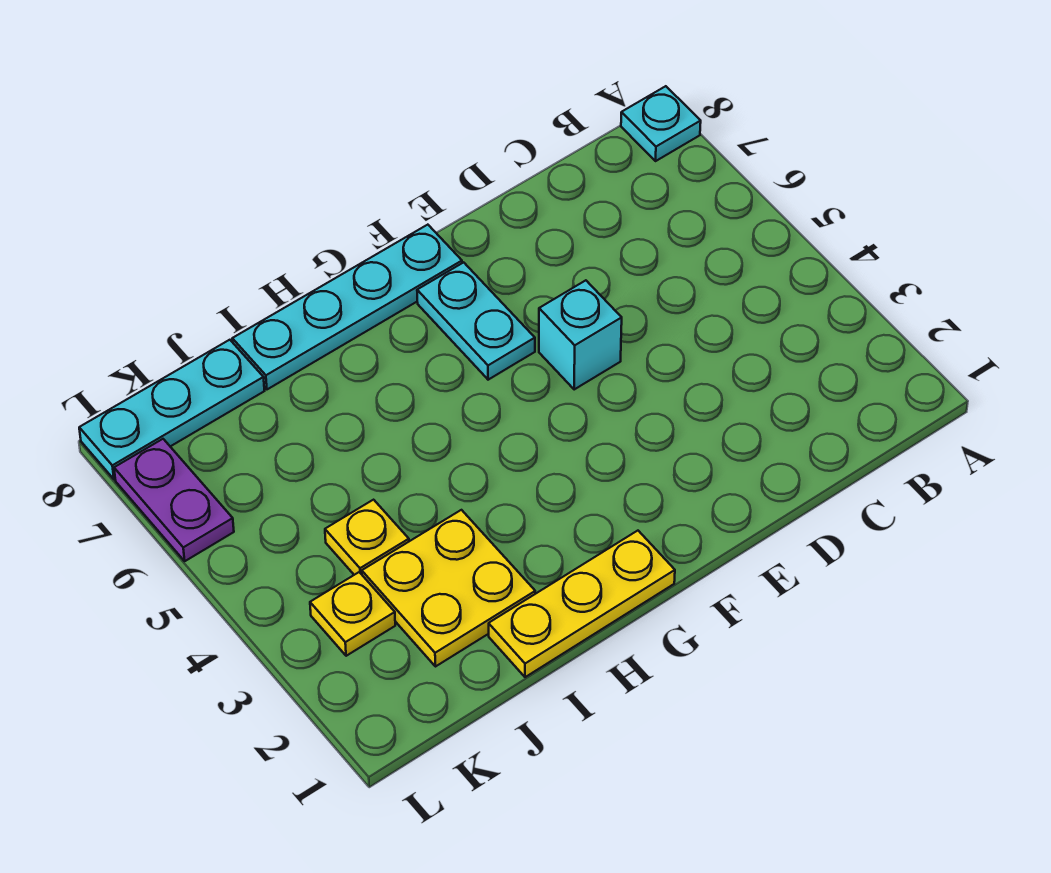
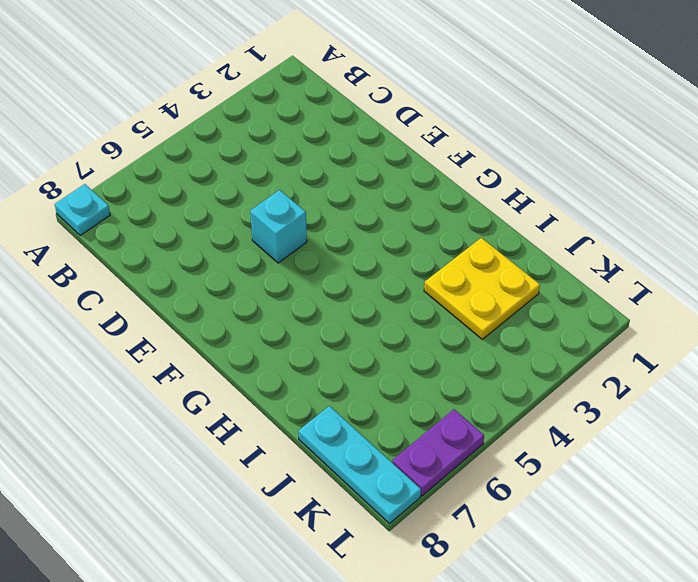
none -> cyan plate F6:F7 level 1
none -> cyan plate F8:I8 level 1

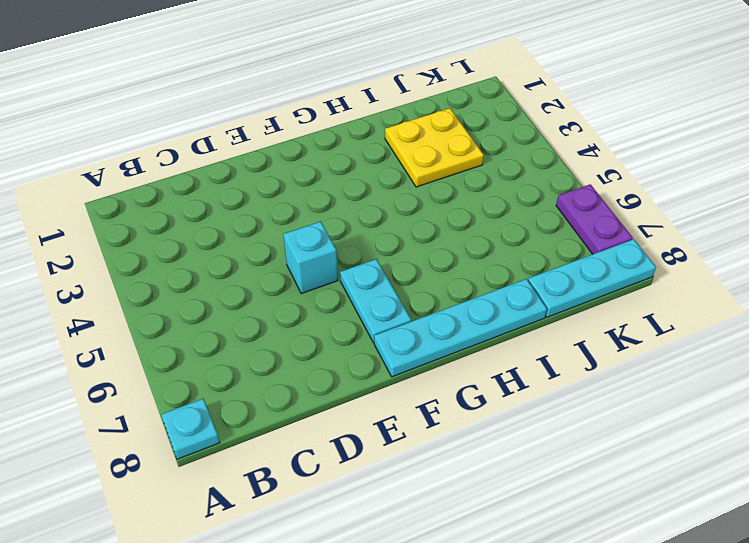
none -> yellow plate G1:I1 level 1
none -> yellow plate J4 level 1

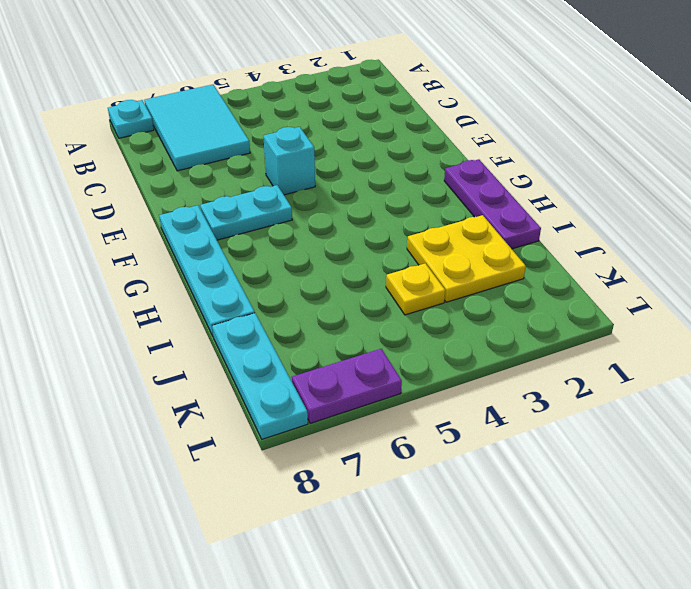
cyan tile A6:C7 level 1 -> none
purple plate G1:I1 level 1 -> yellow plate G1:I1 level 1
none -> yellow plate K3 level 1

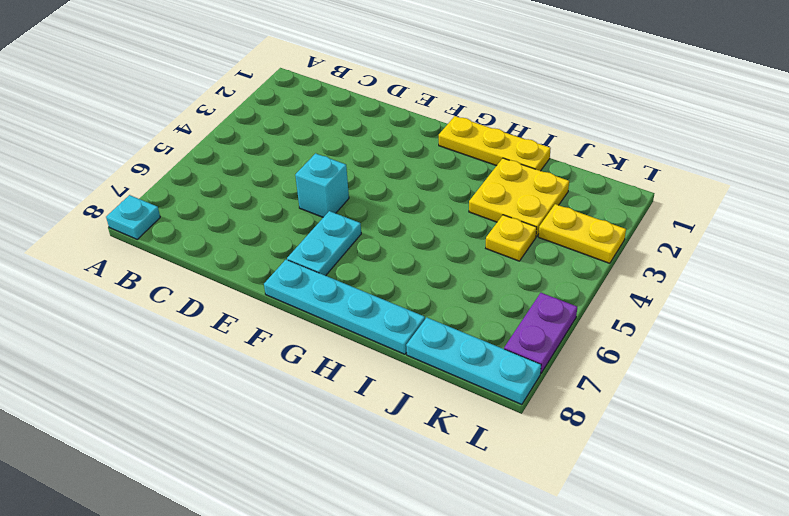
yellow plate K3:L3 level 1 -> yellow plate K3 level 1

